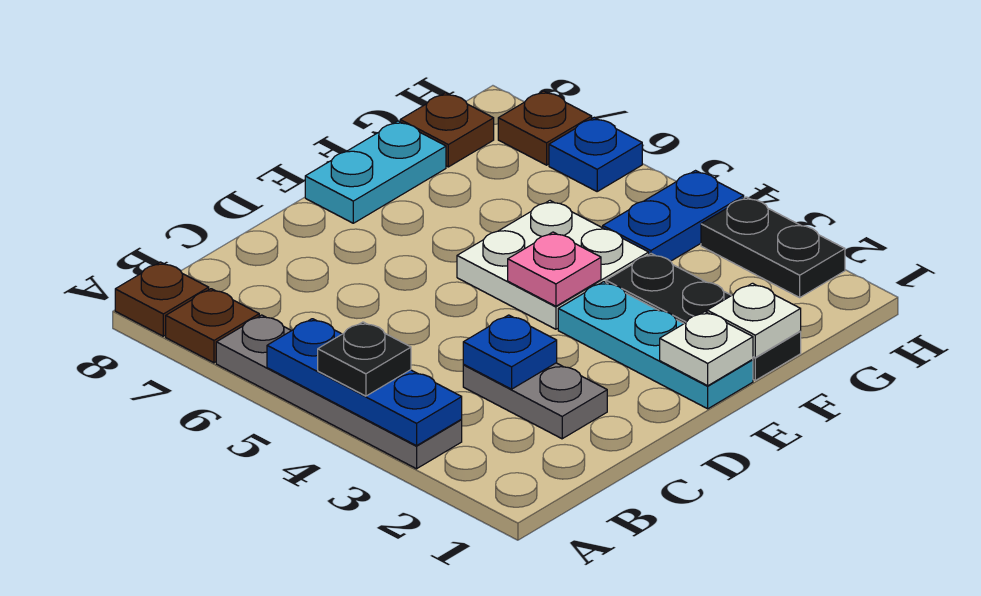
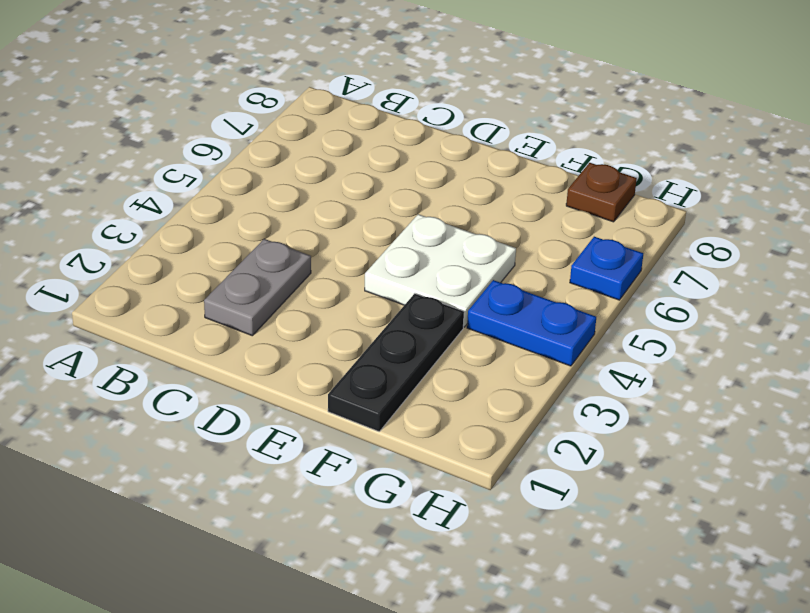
none -> grey plate A3:A6 level 1
none -> brown plate A7 level 1
none -> brown plate A8 level 1

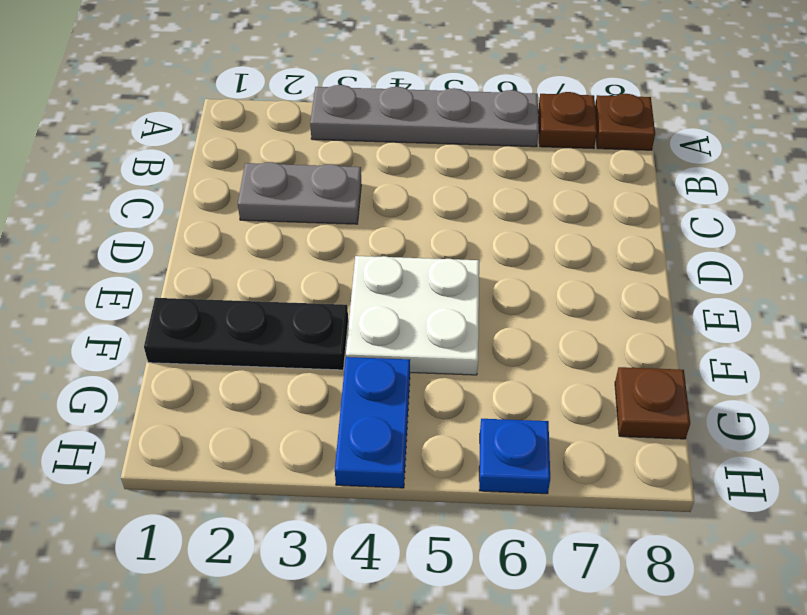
none -> cyan plate E1:E3 level 1
none -> cyan plate E8:F8 level 1
none -> black plate H2:H3 level 1

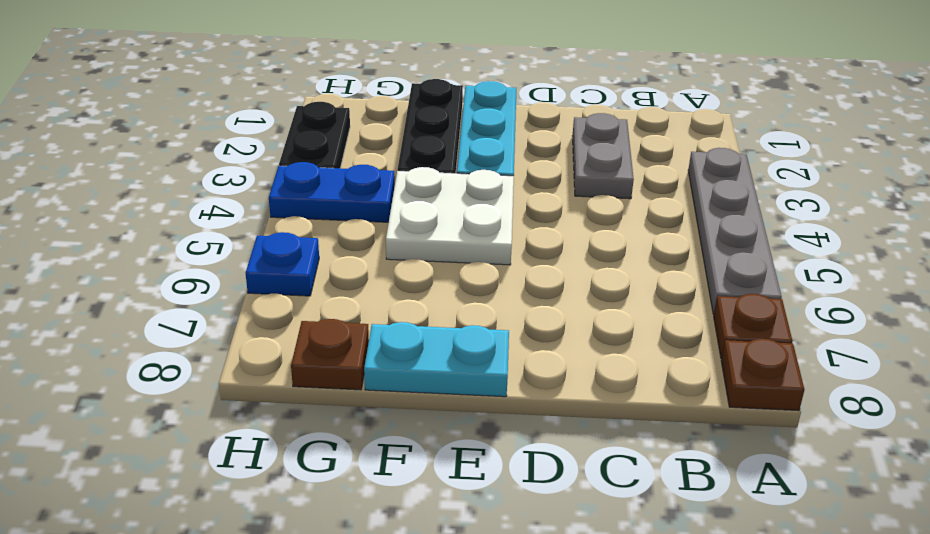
none -> brown plate H7 level 1
none -> blue plate A3:A5 level 2
none -> blue plate C3 level 2

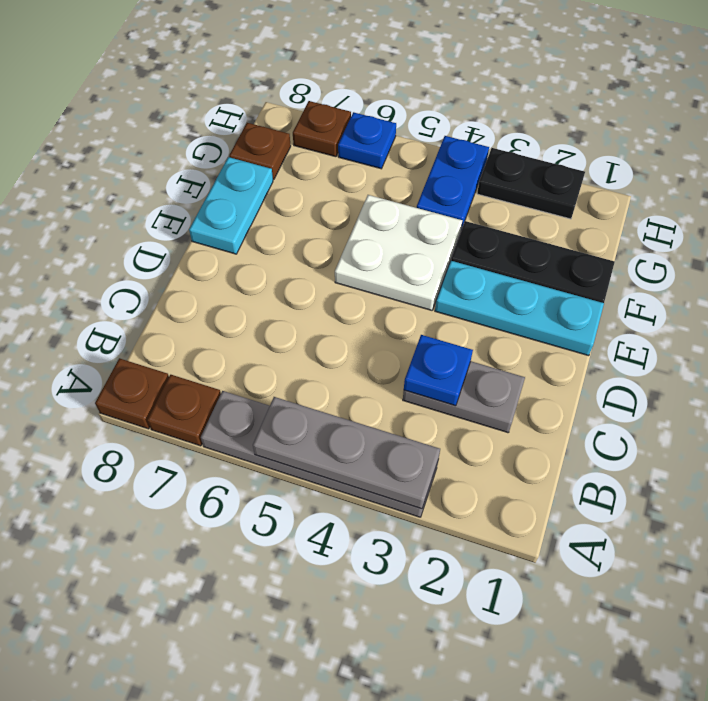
grey plate A3:A5 level 2 -> blue plate A3:A5 level 2
none -> white plate E1 level 2
none -> pink plate E4 level 2
none -> white plate F1 level 2

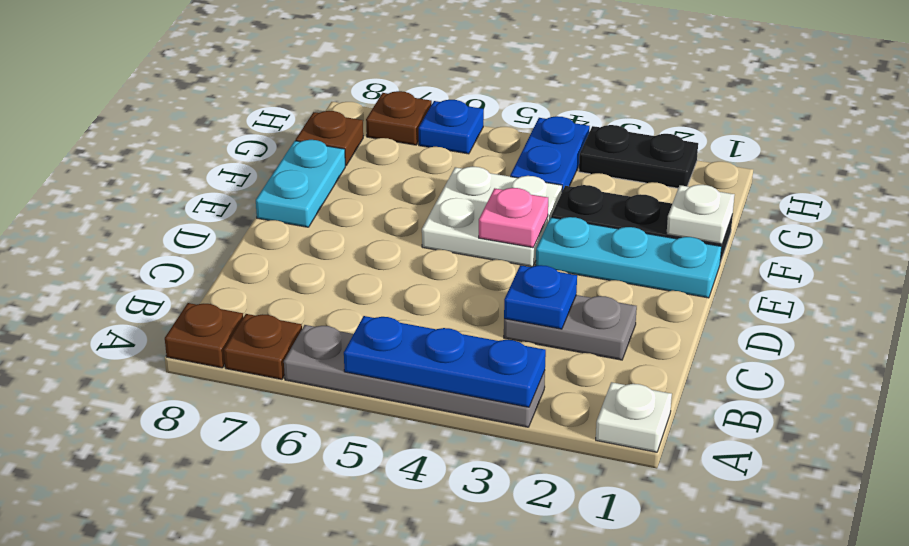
white plate A1 level 1 -> white plate E1 level 2
none -> black plate A4 level 3

